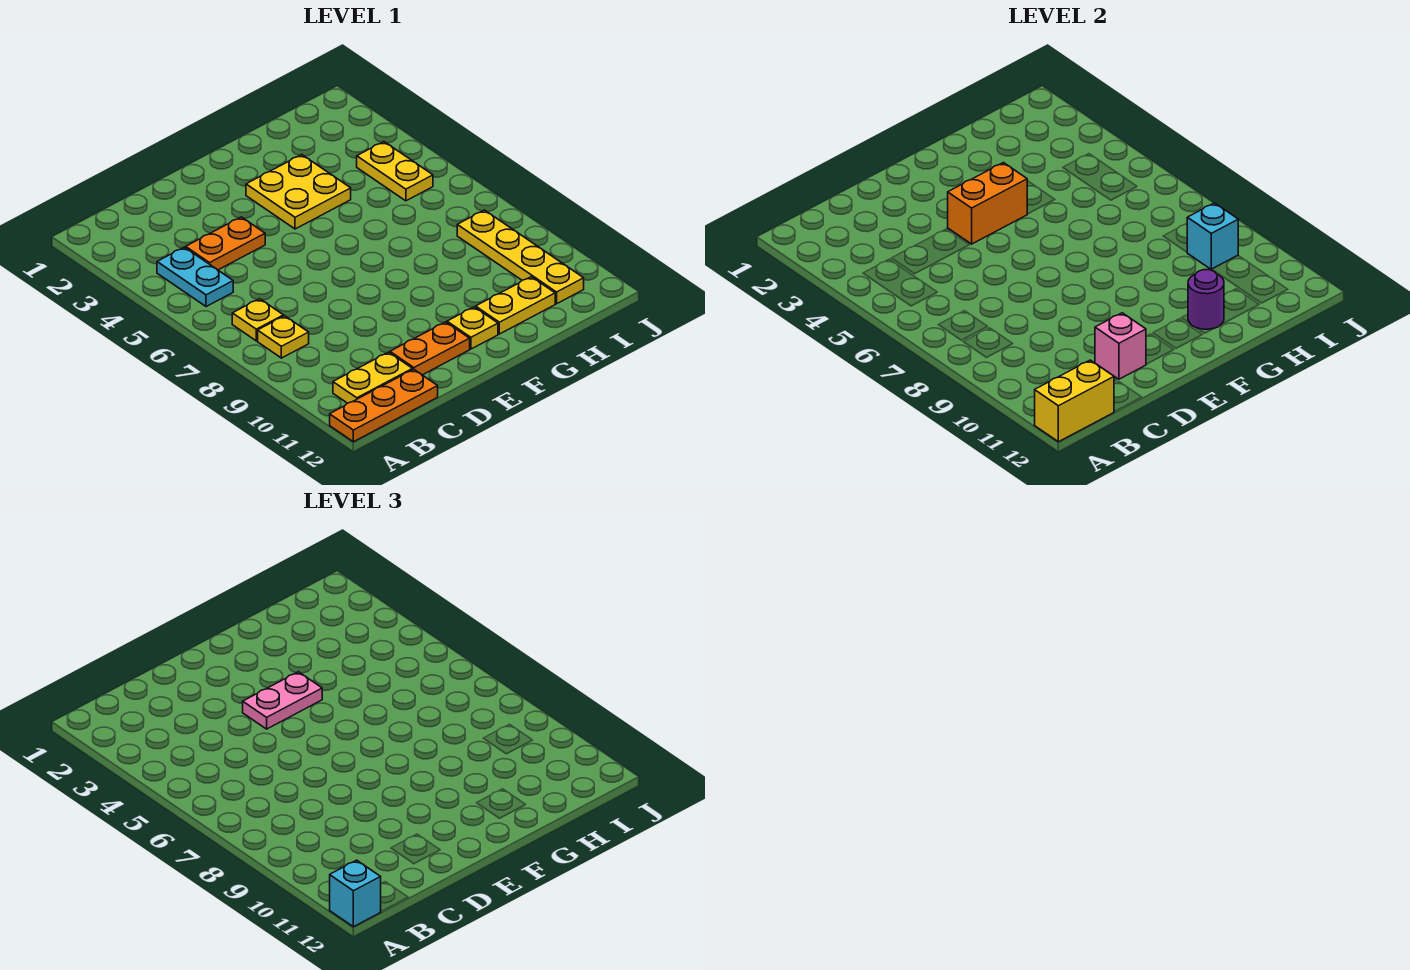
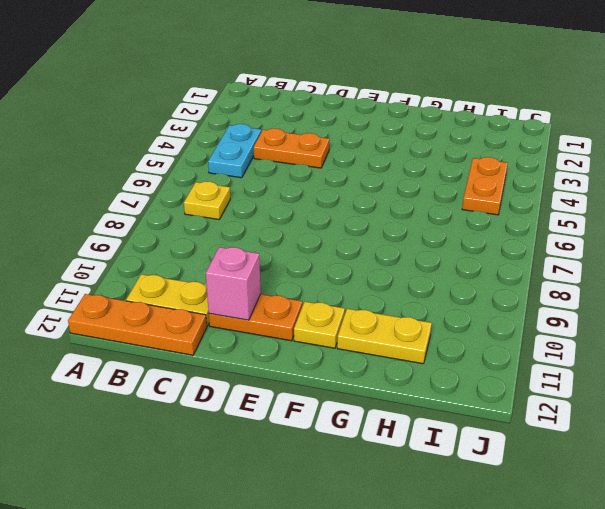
orange plate I4:I5 level 1 -> yellow plate I4:I5 level 1
none -> yellow plate B8 level 1
none -> yellow plate F3:G4 level 1
none -> yellow plate I8:I11 level 1

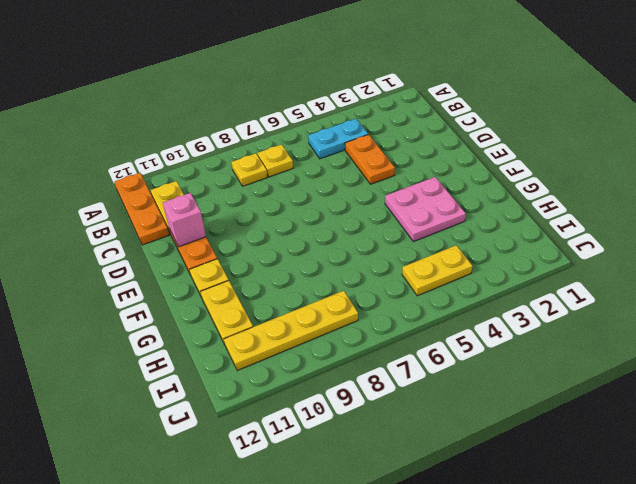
pink plate F3:G4 level 1 -> yellow plate F3:G4 level 1
none -> yellow brick A12:B12 level 2
none -> orange brick E4:F4 level 2
none -> purple round brick G11 level 2

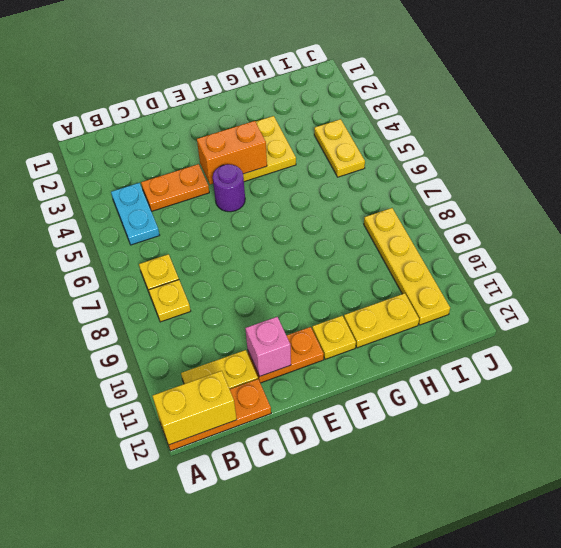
purple round brick E5 level 1 -> purple round brick G11 level 2
none -> cyan brick I9 level 2
none -> cyan brick A12 level 3
none -> pink plate E4:F4 level 3

